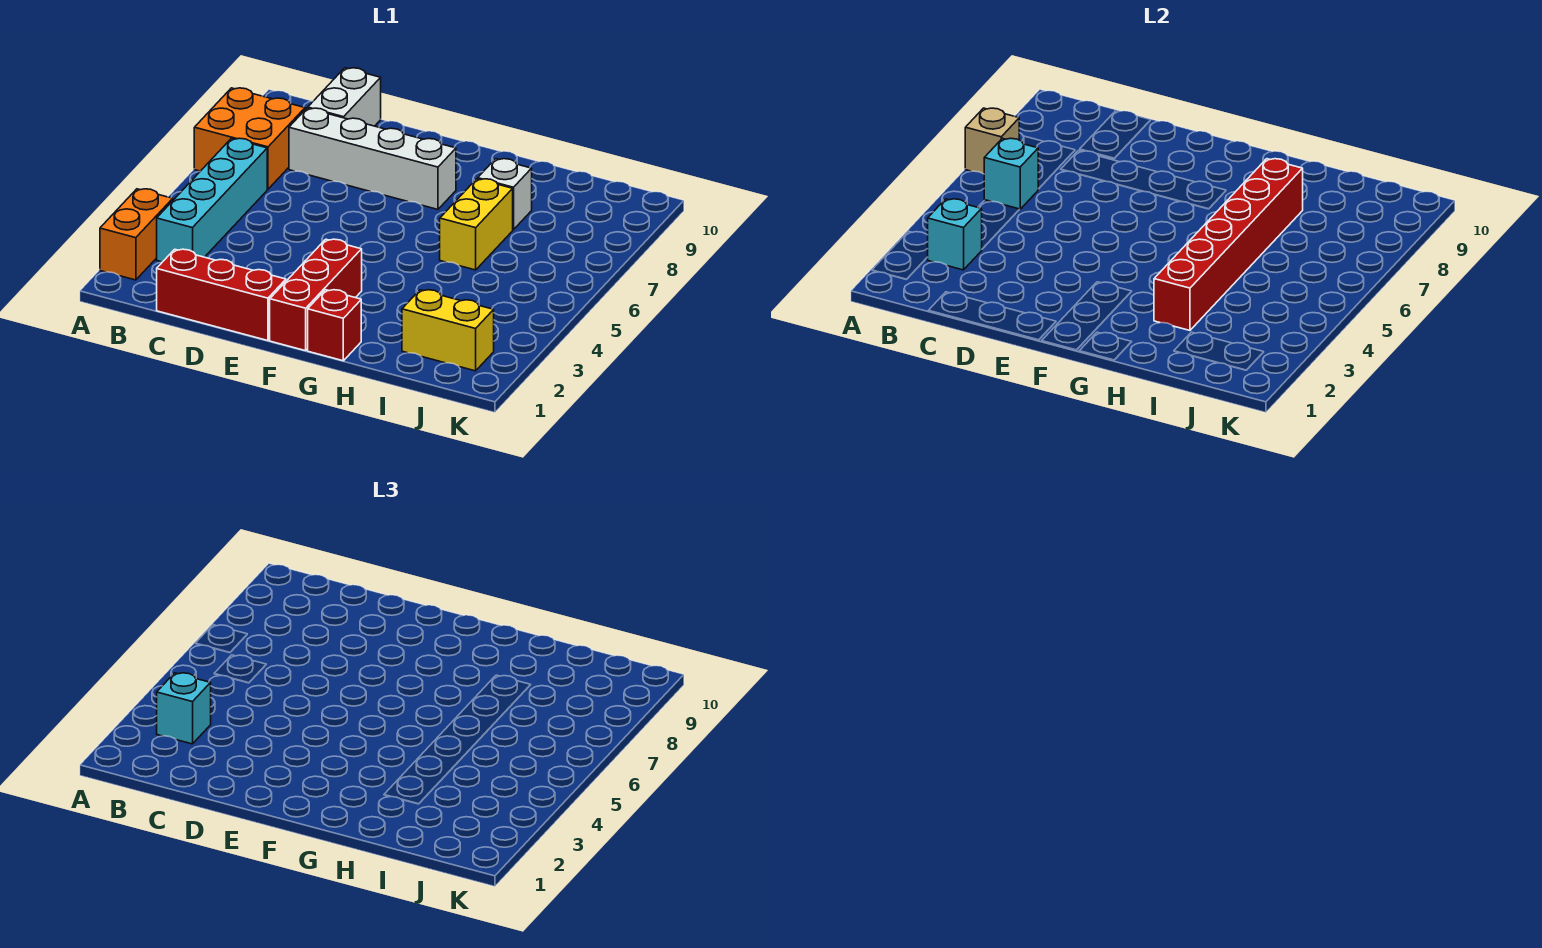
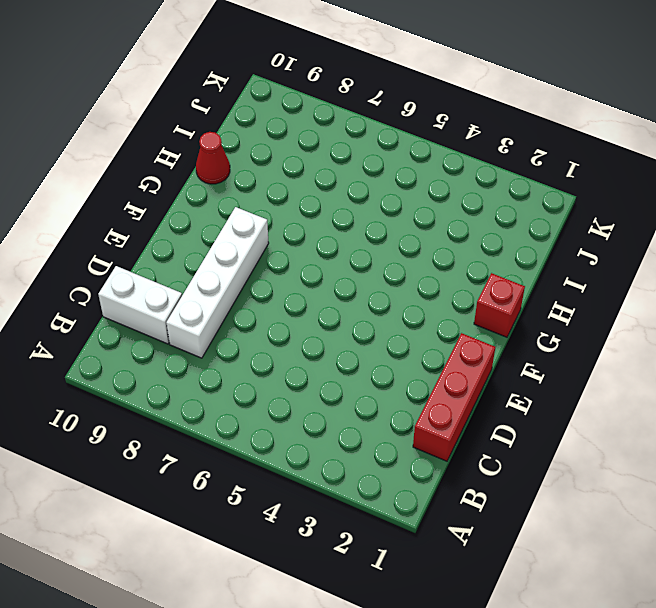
red cone H10 level 1 -> none
none -> orange brick A2:A3 level 1
none -> orange brick A7:B8 level 1
none -> cyan brick B3:B6 level 1

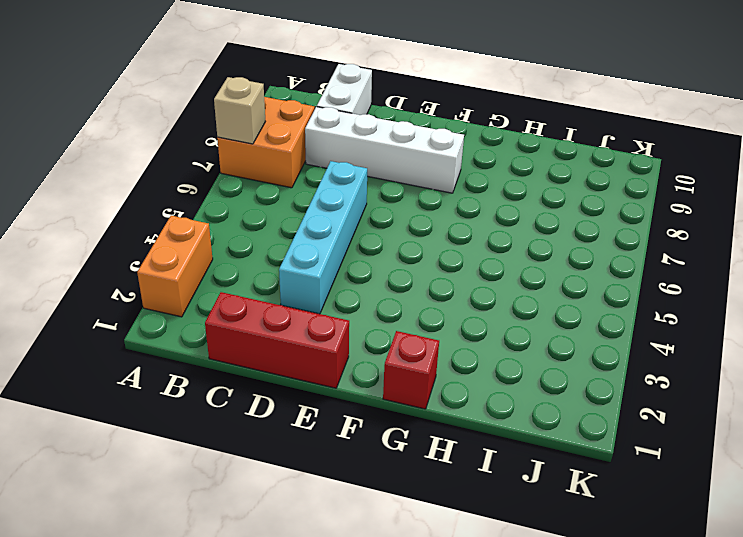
cyan brick D3:D6 level 1 -> cyan brick B3:B6 level 1
none -> red brick F1:F3 level 1
none -> yellow brick H6:H7 level 1
none -> white brick H8 level 1

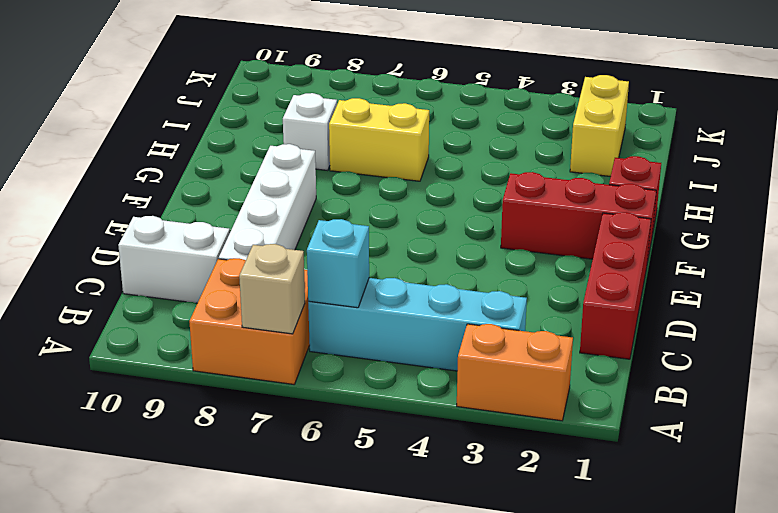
none -> cyan brick B3 level 2
none -> red brick H3:H8 level 2
none -> cyan brick B3 level 3

